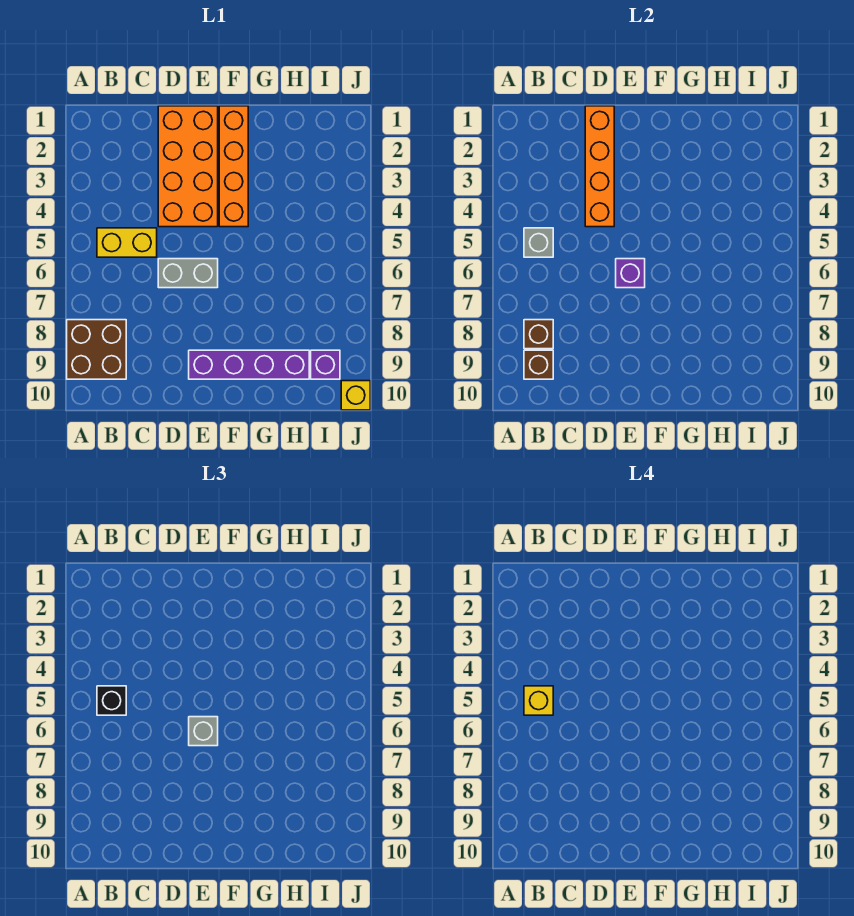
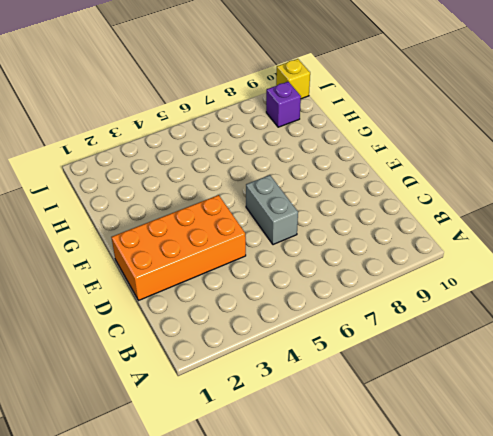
none -> brown brick A8:B9 level 1
none -> yellow brick B5:C5 level 1
none -> purple brick E9:H9 level 1

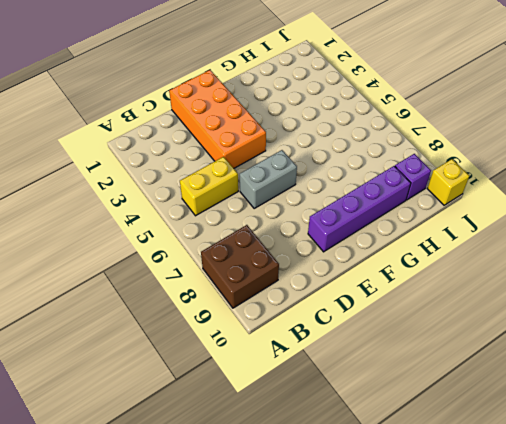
none -> orange brick F1:F4 level 1
none -> grey brick B5 level 2
none -> brown brick B8 level 2

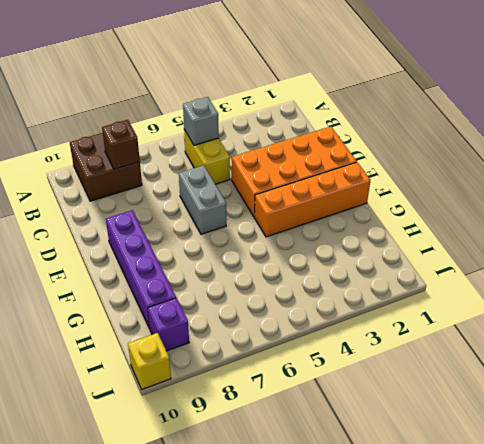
none -> brown brick B9 level 2
none -> orange brick D1:D4 level 2
none -> purple brick E6 level 2

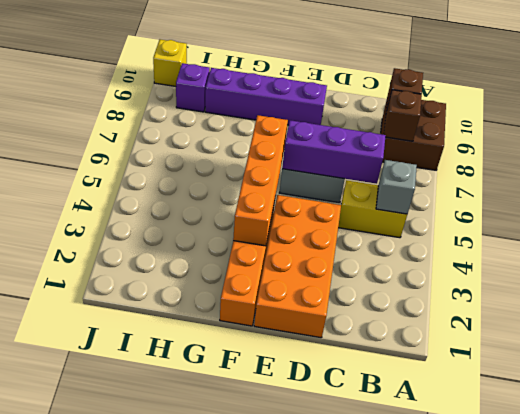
purple brick C6:E6 level 2 -> purple brick E6 level 2
orange brick F3:F6 level 2 -> orange brick D1:D4 level 2
none -> black brick B5 level 3
none -> grey brick E6 level 3
none -> yellow brick B5 level 4

